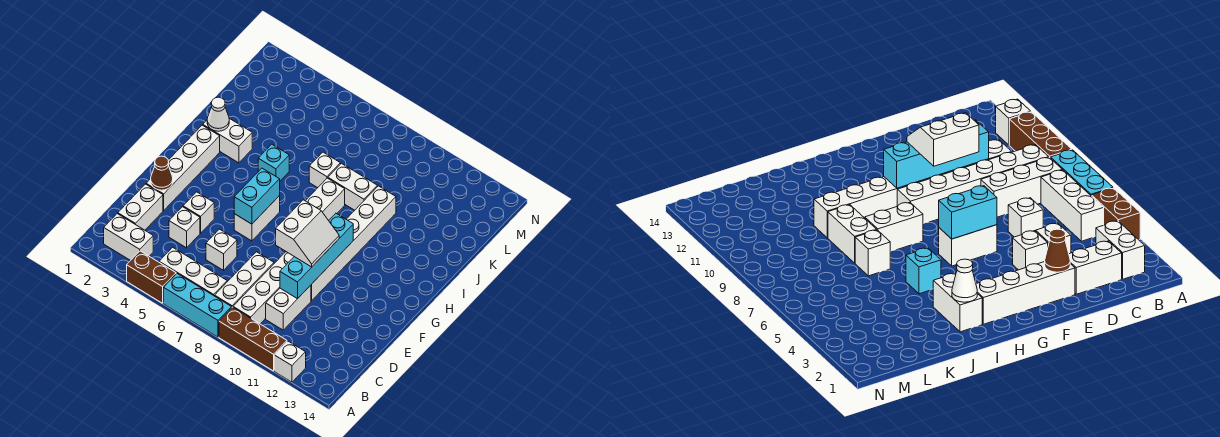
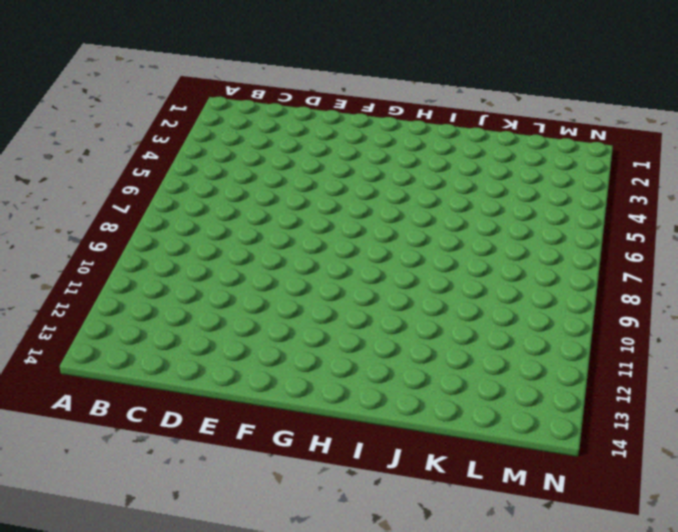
none -> brown brick A4:A5 level 1
none -> cyan brick A6:A8 level 1
none -> brown brick A9:A11 level 1

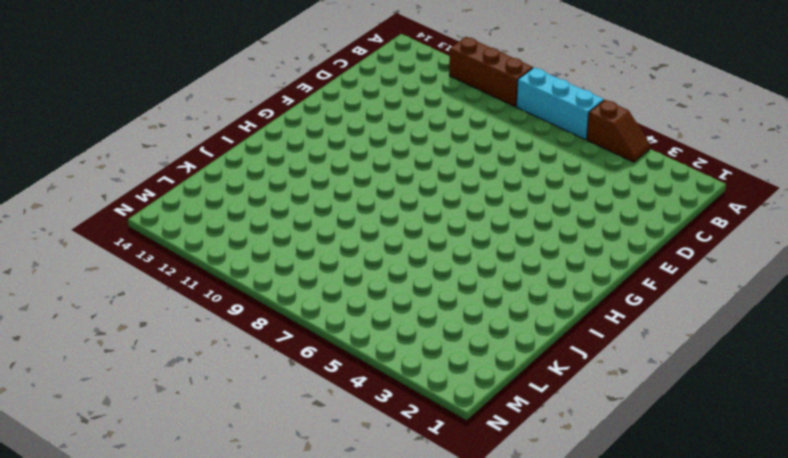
brown slope A4:A5 level 1 top 5 -> brown brick A4:A5 level 1
none -> white brick A12 level 1
none -> white brick B2:B3 level 1
none -> white brick B5:B7 level 1

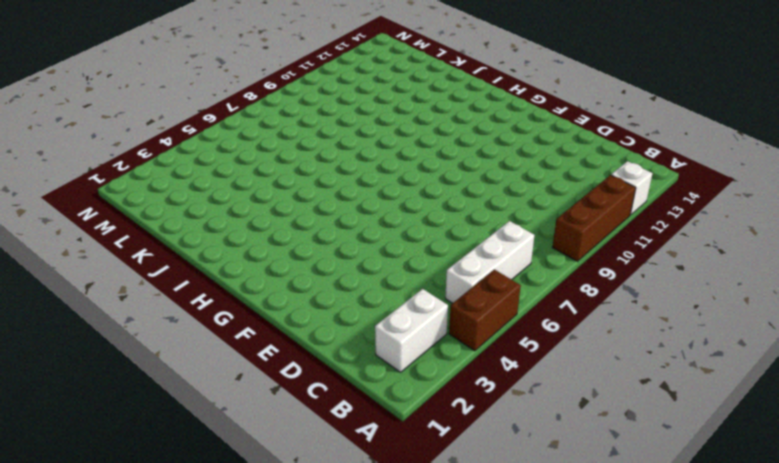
none -> cyan brick A6:A8 level 1
none -> white brick B8:D8 level 1
none -> white brick B9:G9 level 1

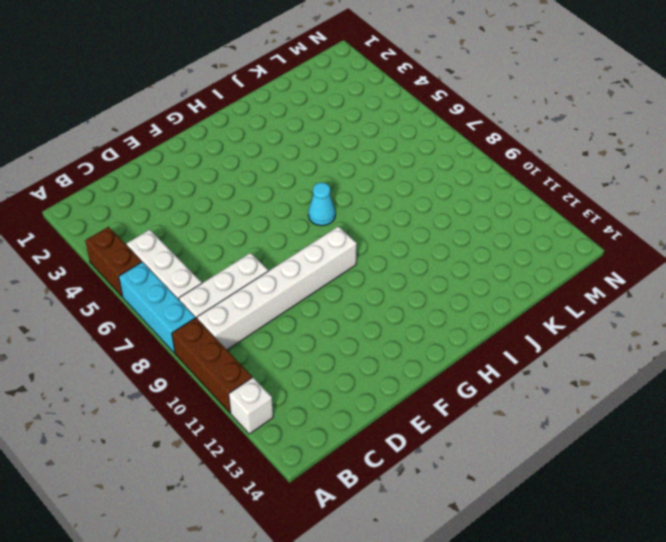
cyan cone H7 level 1 -> none
none -> white brick B2:B3 level 1
none -> white brick C2:D2 level 1
none -> white brick C10:D10 level 1

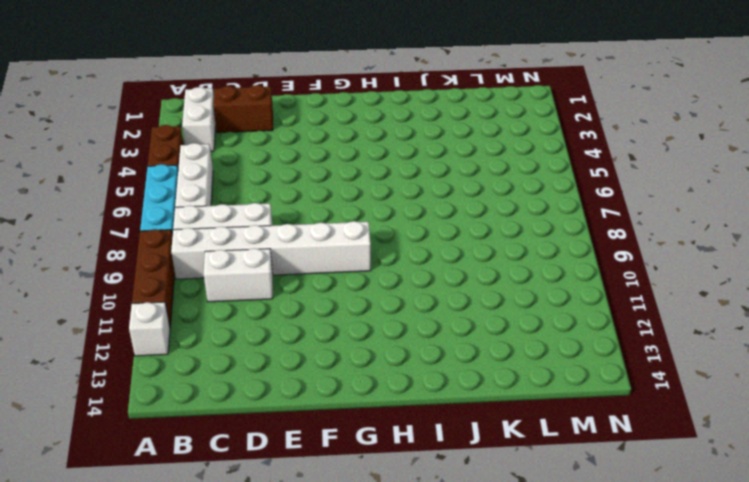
brown brick C2:D2 level 1 -> white brick C2:D2 level 1
none -> white brick D4 level 1
none -> white brick D6 level 1
none -> white brick E2:H2 level 1

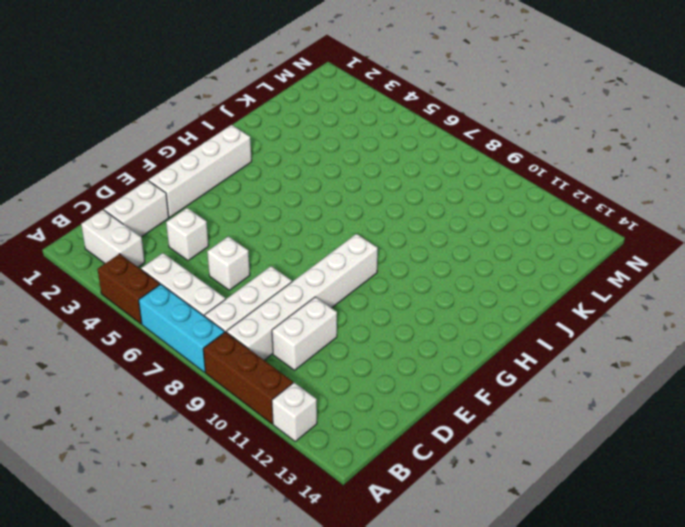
none -> white brick E4 level 1
none -> white brick E10:J10 level 1
none -> white brick F6:G6 level 1

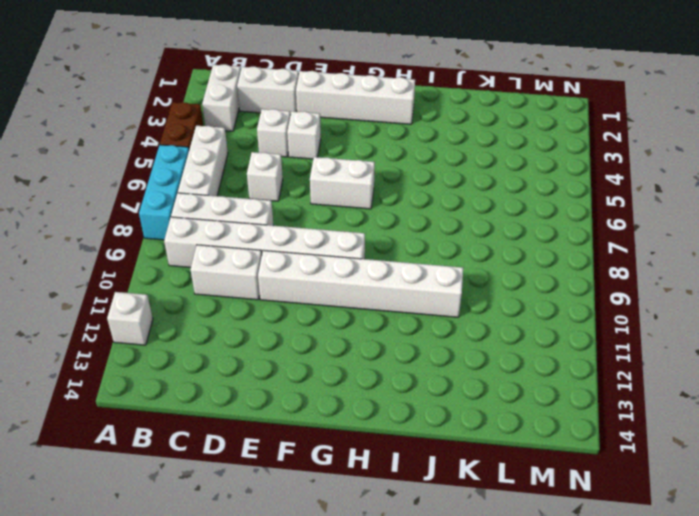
none -> brown brick A9:A11 level 1
none -> white brick H8:I8 level 1
none -> white brick I2:I3 level 1

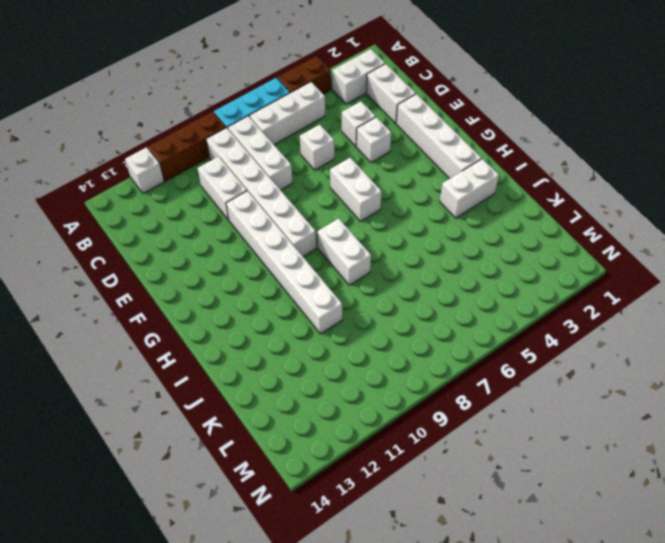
none -> cyan brick I5 level 1
none -> white brick J7 level 1
none -> white brick J8:J9 level 1

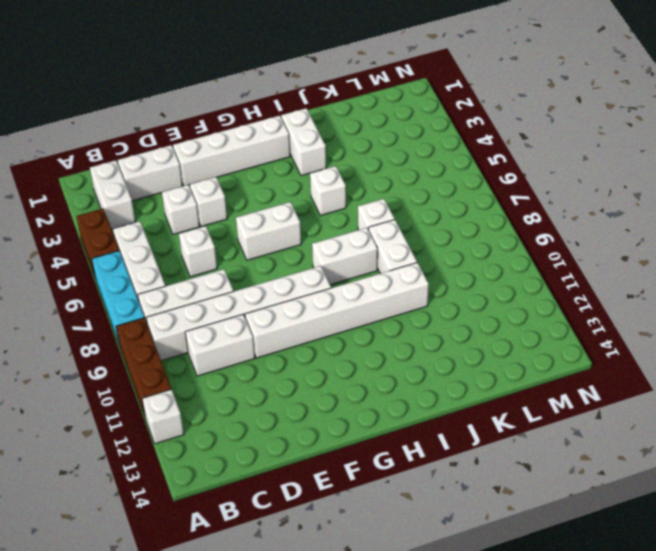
white brick I5 level 1 -> cyan brick I5 level 1
none -> cyan brick D10:G10 level 2
none -> brown cone E2 level 2
none -> cyan brick F6:G6 level 2

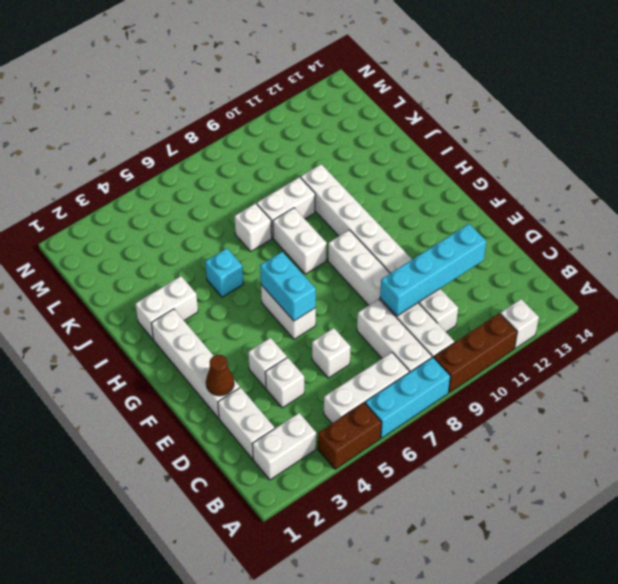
cyan brick D9:D12 level 2 -> cyan brick D10:G10 level 2
none -> white cone I2 level 2
none -> white slope E9:F10 level 3 top 9

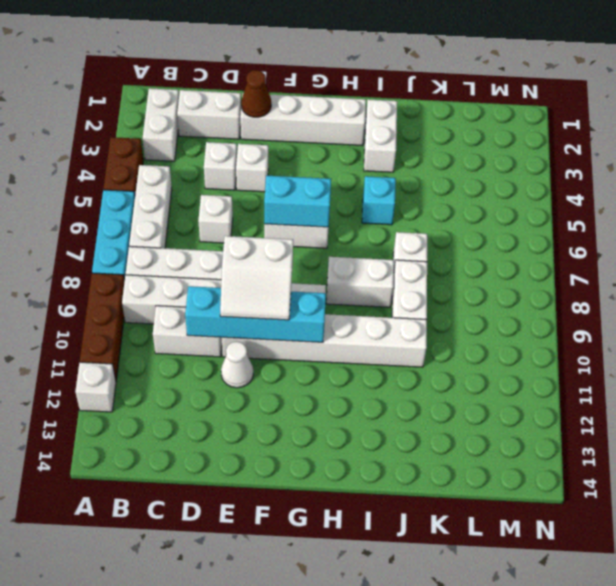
white cone E11 level 1 -> white cone I2 level 2

